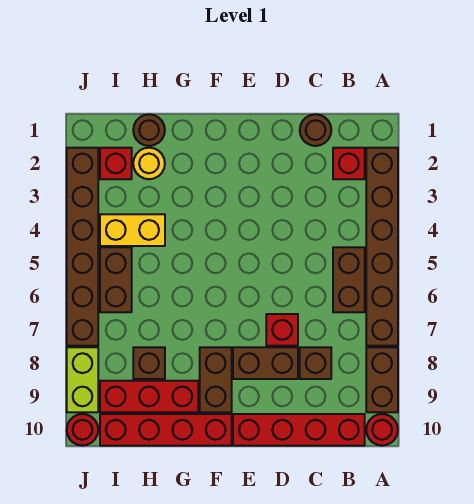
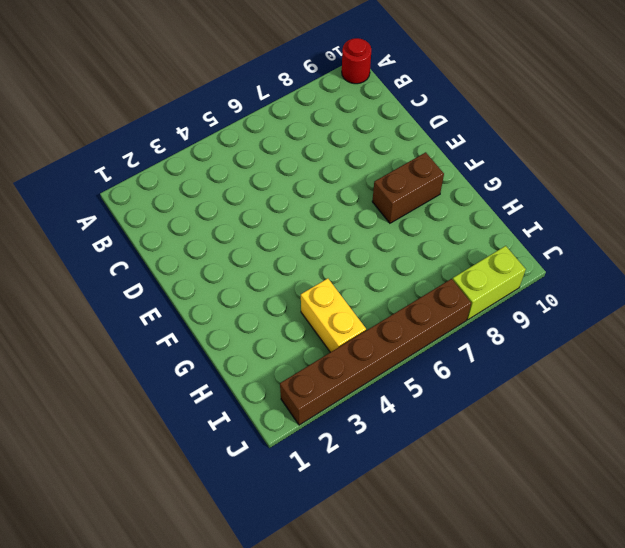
none -> brown brick A2:A7 level 1
none -> brown brick A8:A9 level 1
none -> red brick B2 level 1

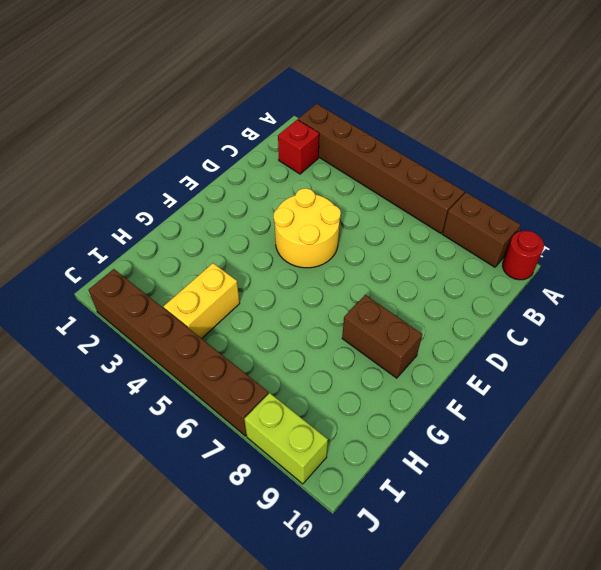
yellow round brick D4:E5 level 1 -> none
none -> brown brick B5:B6 level 1
none -> red brick B10:E10 level 1
none -> brown round brick C1 level 1

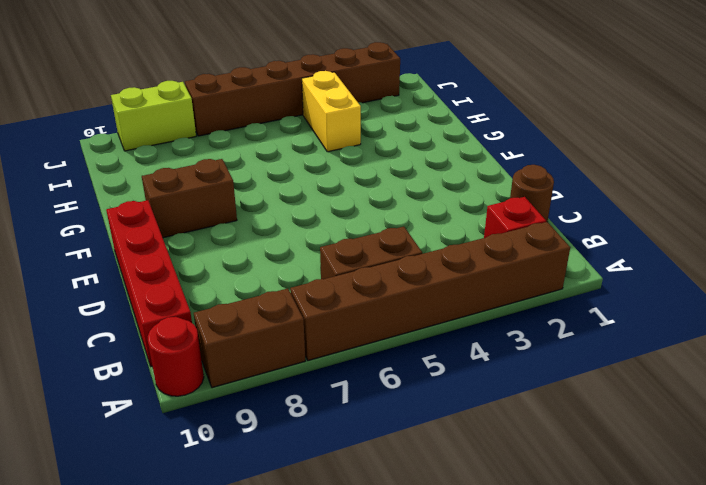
none -> brown brick C8 level 1
none -> red brick D7 level 1
none -> brown brick D8:E8 level 1

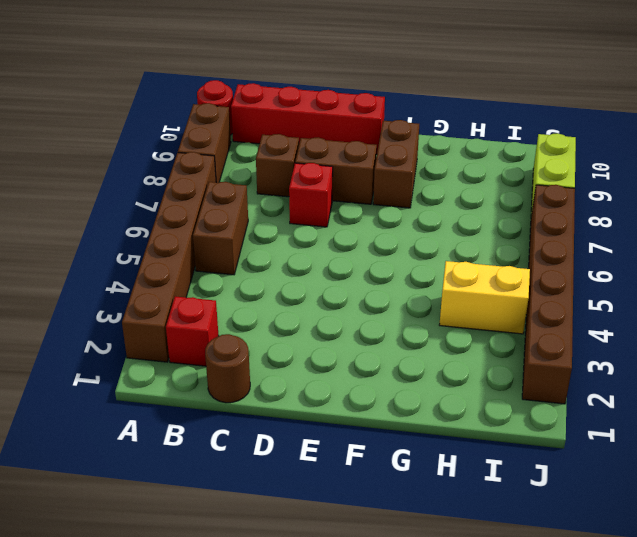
none -> red brick F10:I10 level 1
none -> red brick G9:I9 level 1
none -> brown round brick H1 level 1

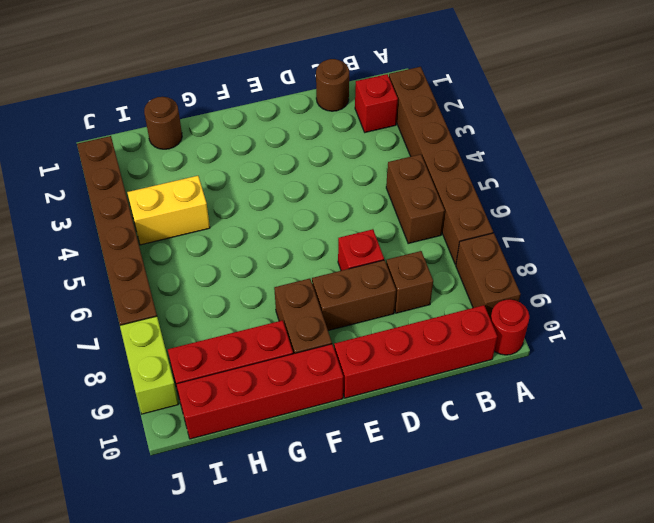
none -> yellow round brick H2 level 1
none -> brown brick H8 level 1
none -> red brick I2 level 1

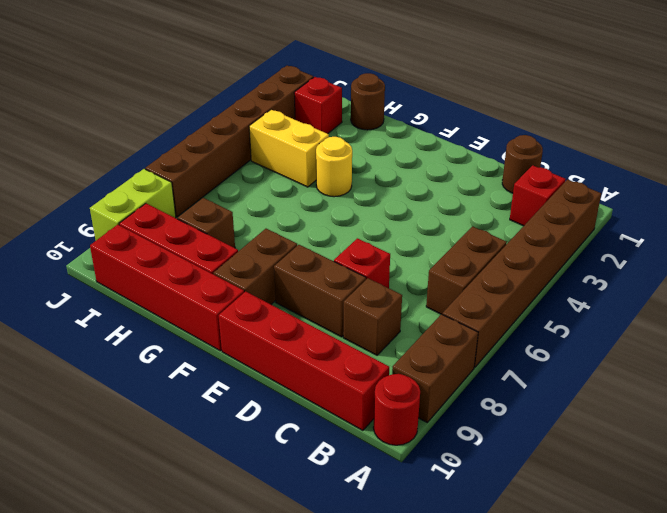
yellow round brick G4 level 1 -> yellow round brick H2 level 1
none -> brown brick I5:I6 level 1
none -> red round brick J10 level 1

